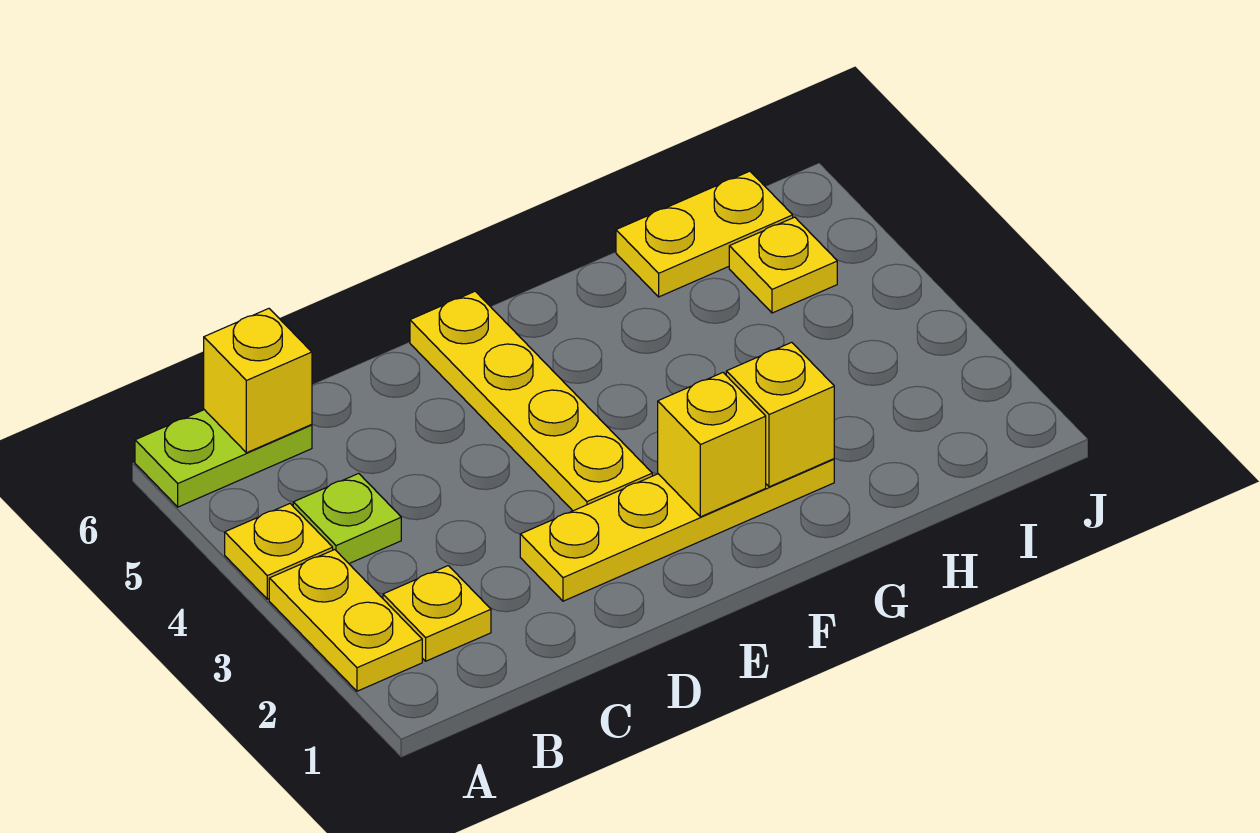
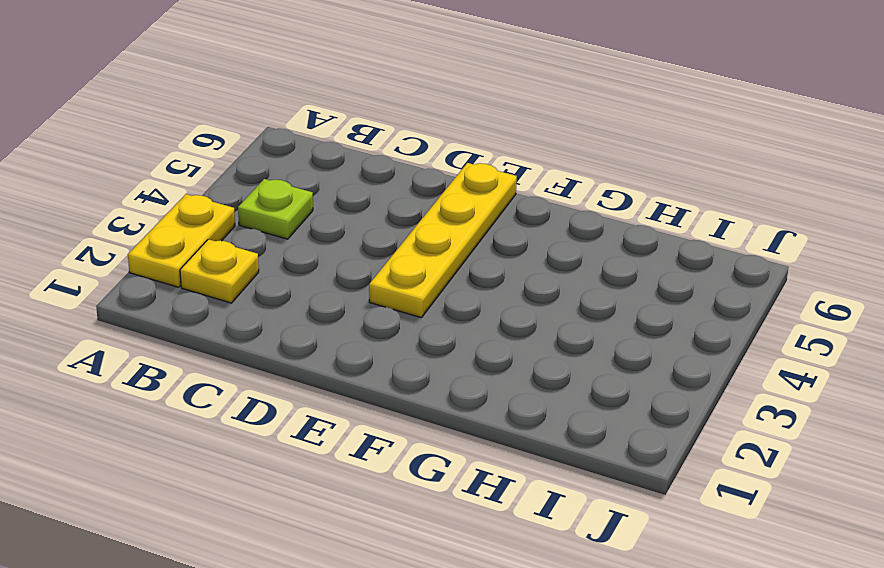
none -> yellow plate A4 level 1
none -> lime plate A6:B6 level 1
none -> yellow plate D2:G2 level 1

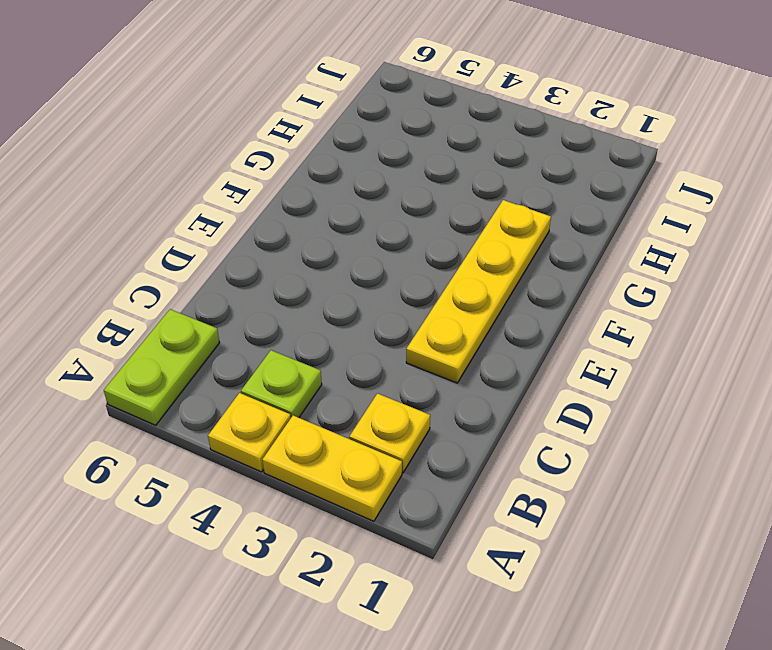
none -> yellow plate E3:E6 level 1
none -> yellow plate H6:I6 level 1
none -> yellow plate I5 level 1

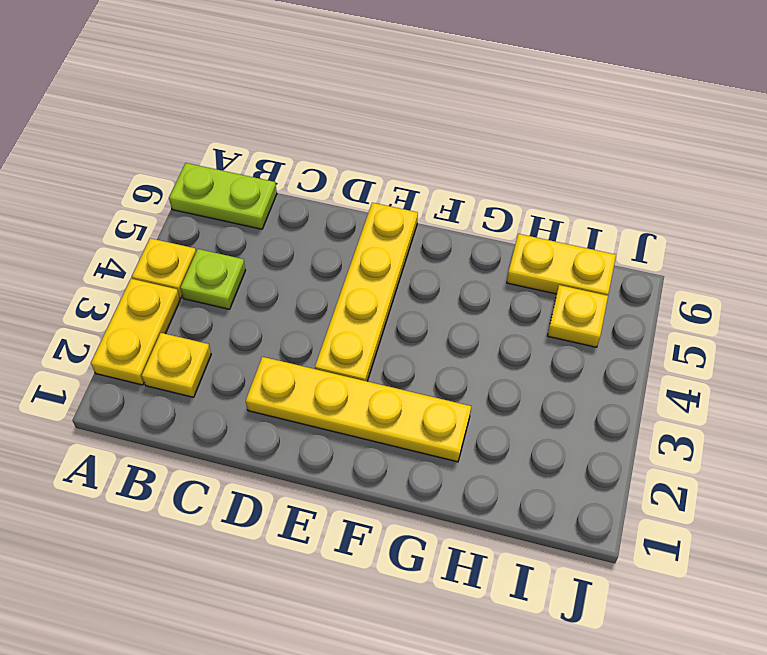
none -> yellow brick B6 level 2
none -> yellow brick F2 level 2
none -> yellow brick G2 level 2

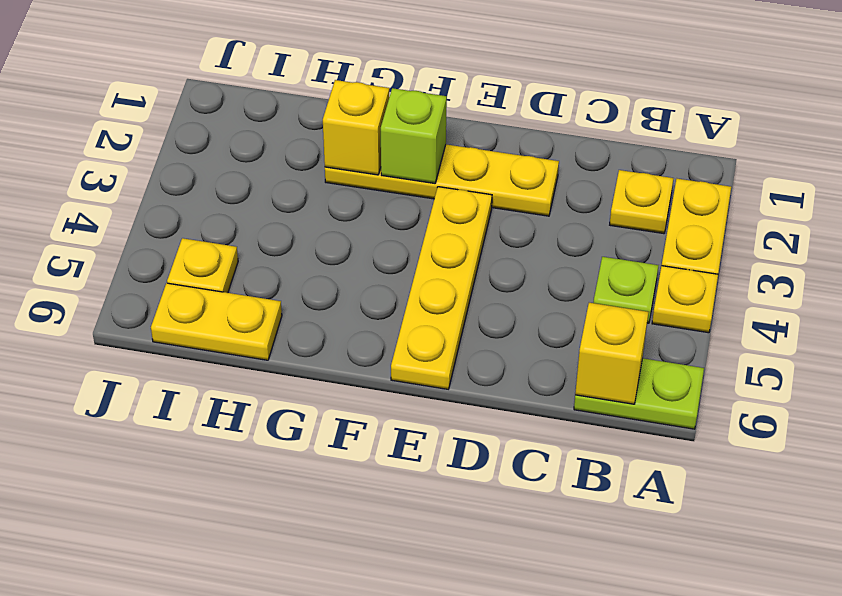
lime brick F2 level 2 -> yellow brick F2 level 2

